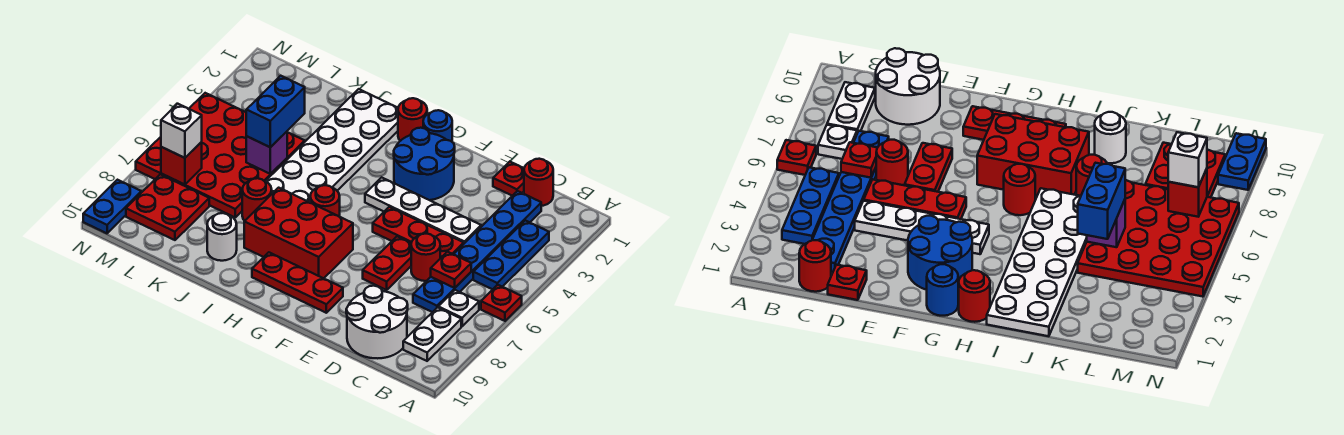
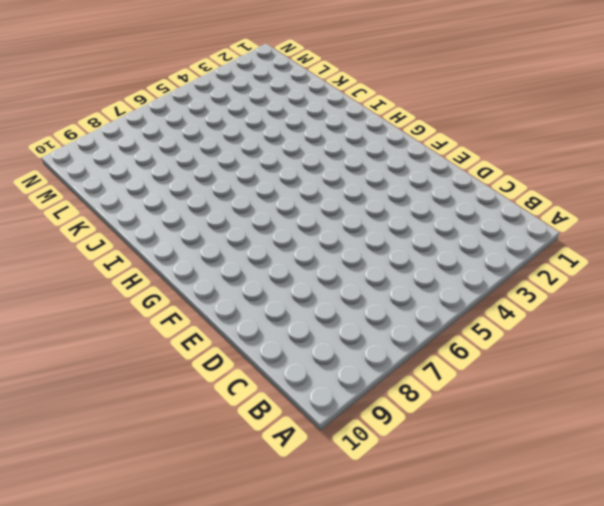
none -> red plate A6 level 1
none -> blue plate B3:B5 level 1
none -> white plate B7 level 1

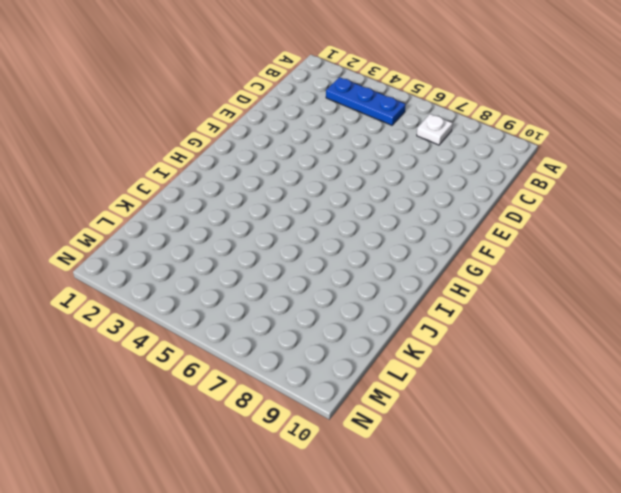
none -> red plate A6 level 1
none -> white plate B8:B9 level 1
none -> red round brick C1 level 1

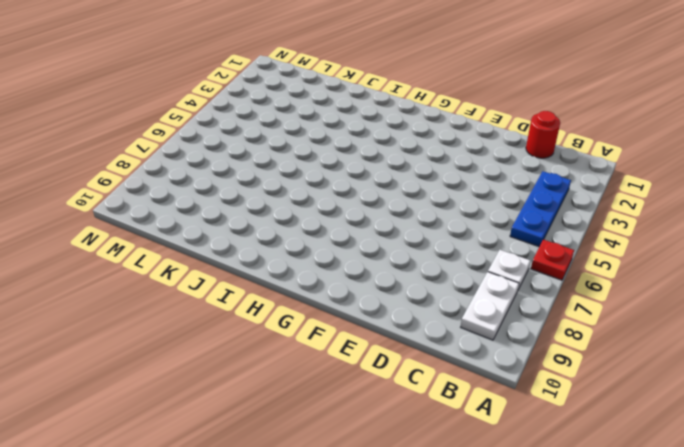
none -> blue plate C2:C7 level 1
none -> white round brick C9:D10 level 1
none -> red plate D1 level 1

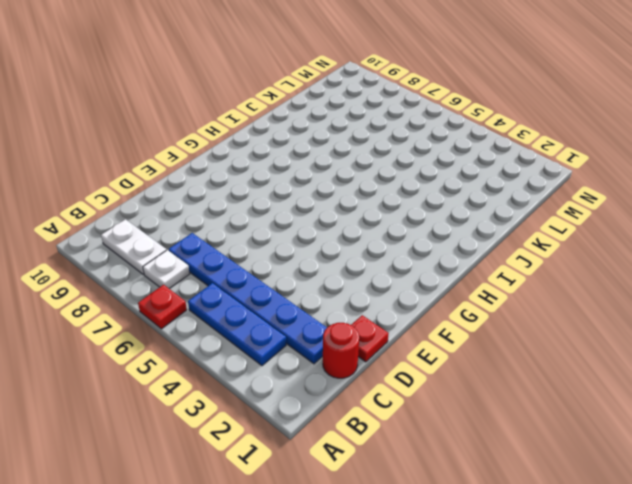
none -> white round brick C9:D10 level 1
none -> white plate D4:G4 level 1
none -> red plate D5:F5 level 1

